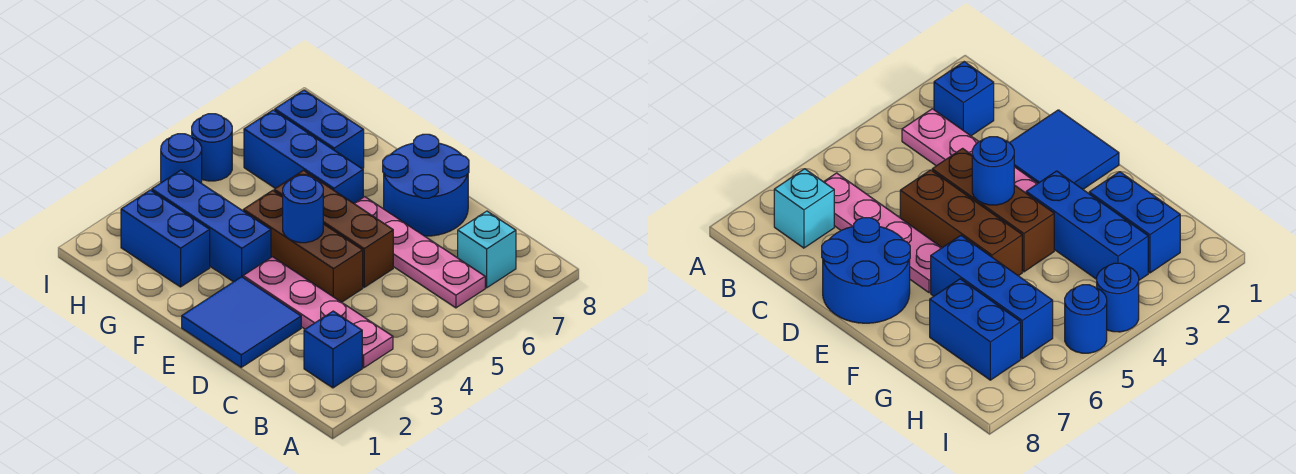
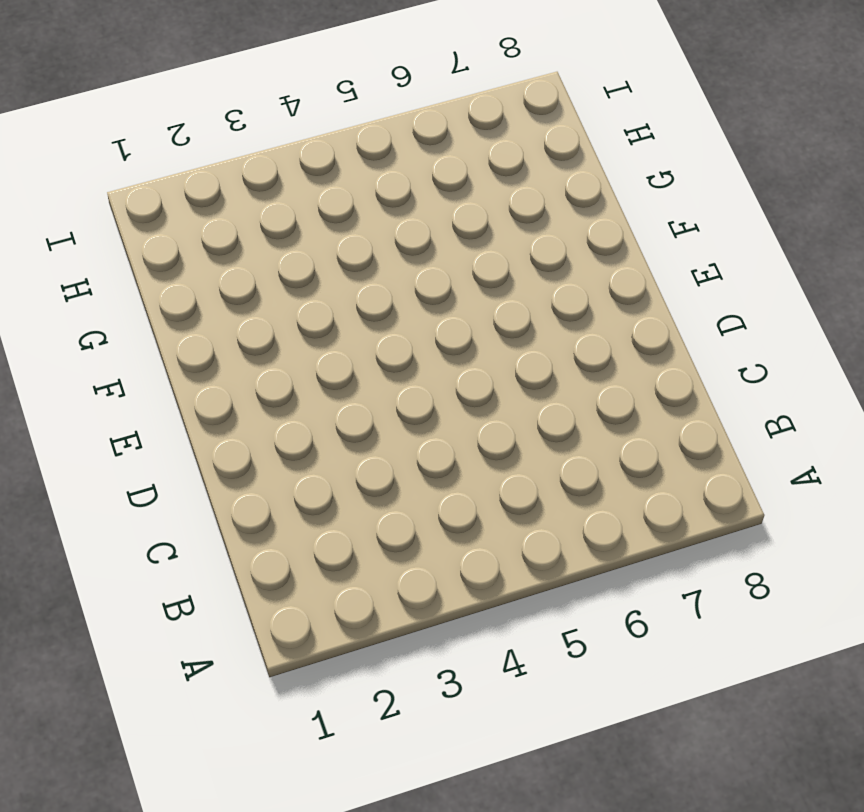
none -> blue brick B2 level 1
none -> pink plate B3:E3 level 1
none -> pink plate B6:E6 level 1

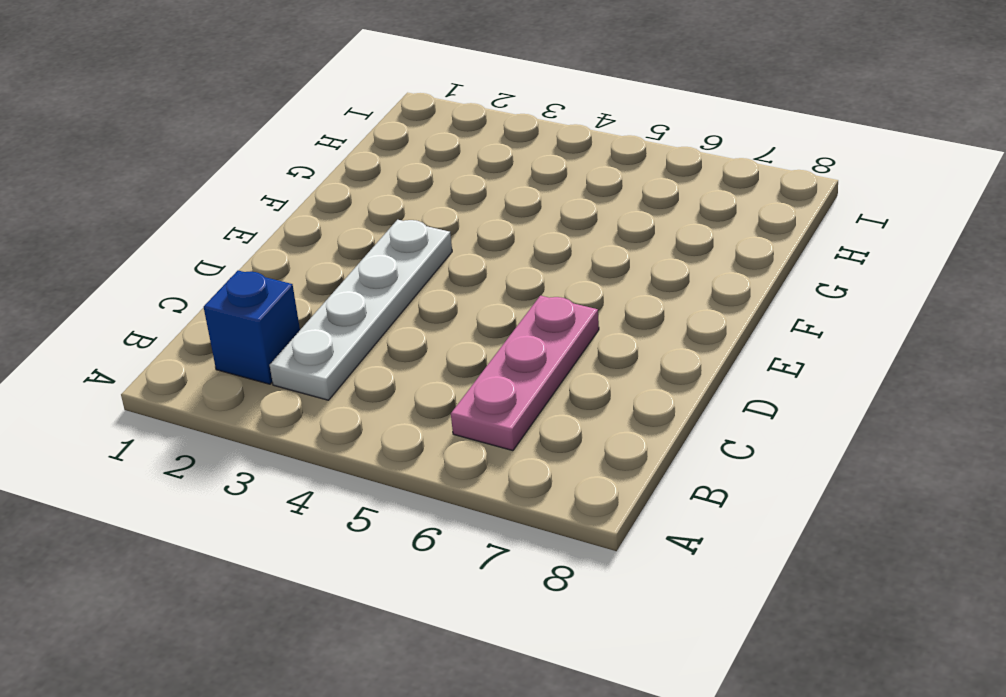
white plate B3:E3 level 1 -> pink plate B3:E3 level 1
pink plate B6:D6 level 1 -> pink plate B6:E6 level 1
none -> cyan brick B7 level 1
none -> blue tile D1:E2 level 1
none -> brown brick D4:F4 level 1

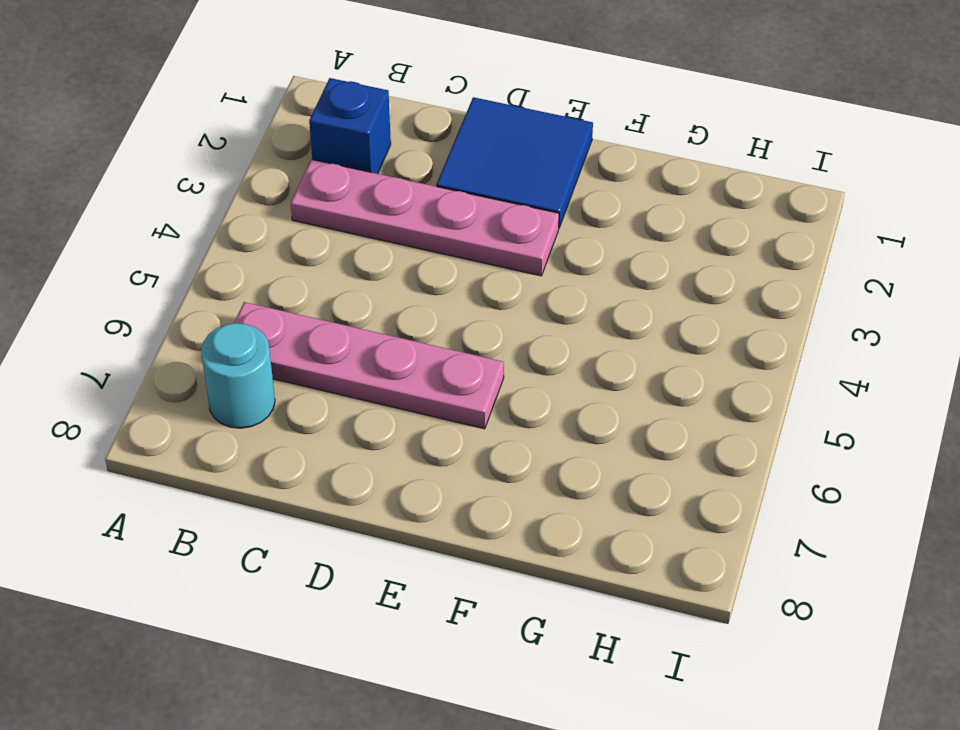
cyan round brick B7 level 1 -> cyan brick B7 level 1
none -> brown brick D4:F4 level 1
none -> brown brick D5:F5 level 1
none -> blue round brick D7:E8 level 1

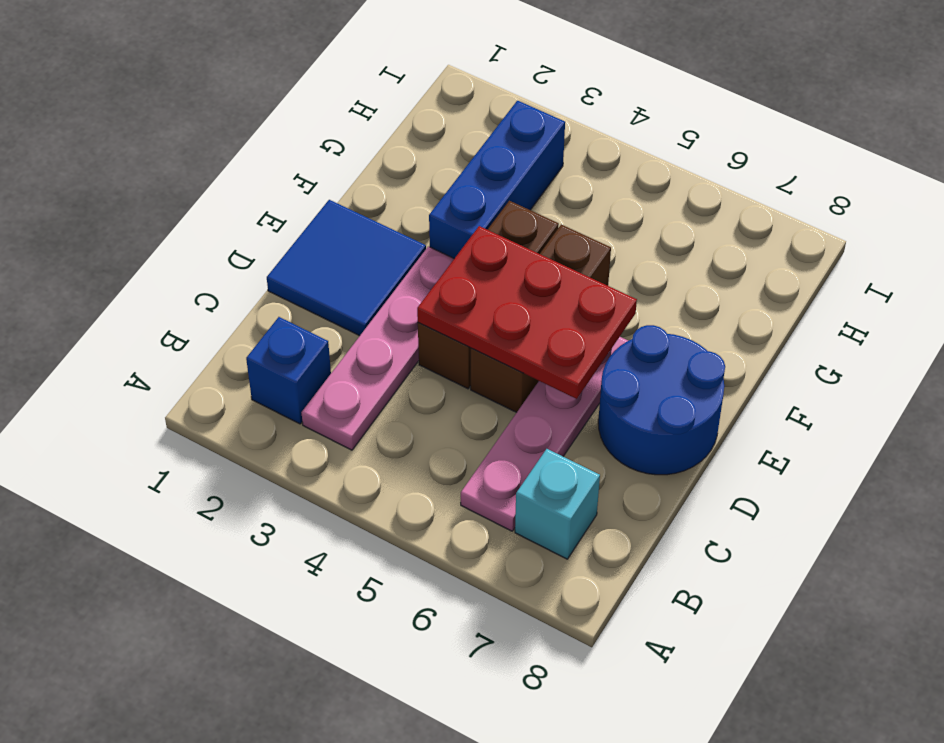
red plate D4:E6 level 2 -> blue round brick E4 level 2
none -> blue brick F6:H6 level 1
none -> blue brick G2:H2 level 1
none -> blue brick G7:H7 level 1

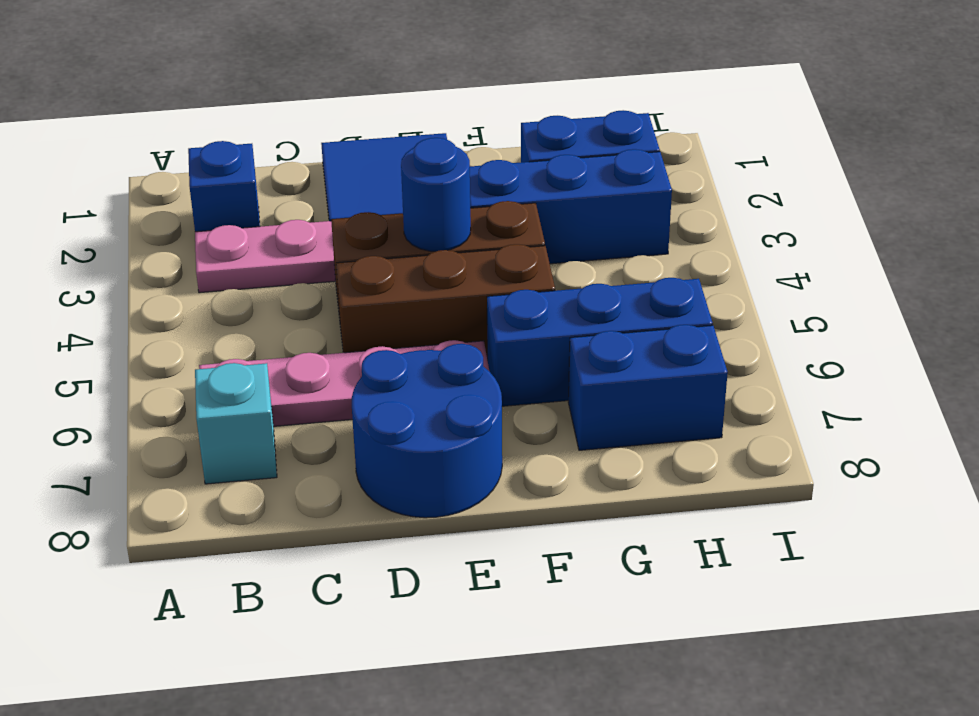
none -> blue round brick I4 level 1
none -> blue round brick I5 level 1

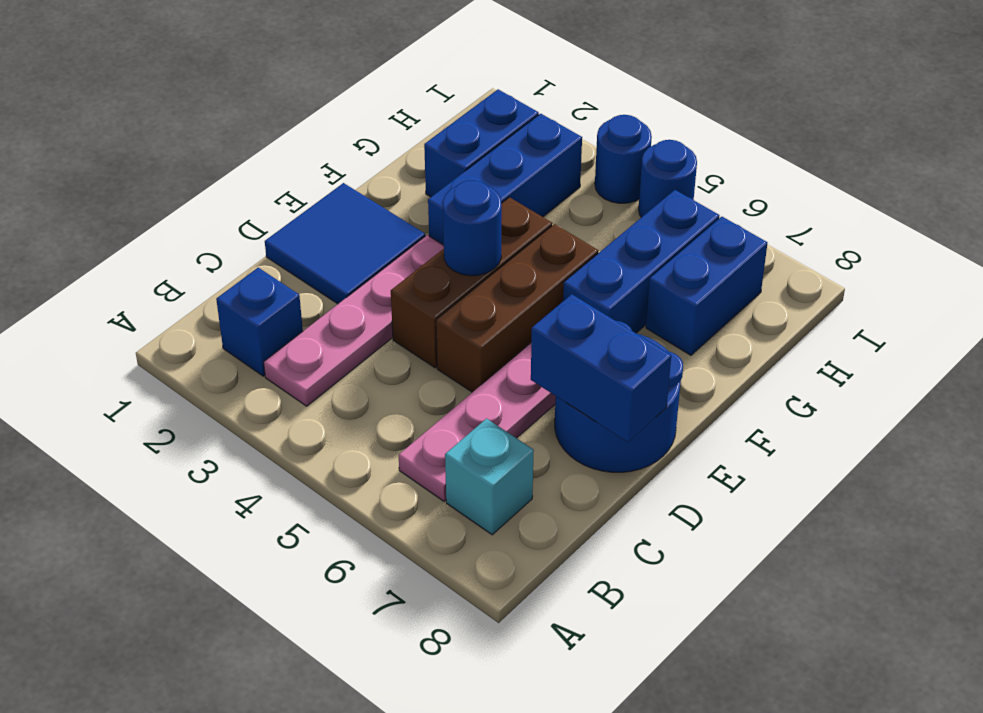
blue brick D7:D8 level 2 -> none

